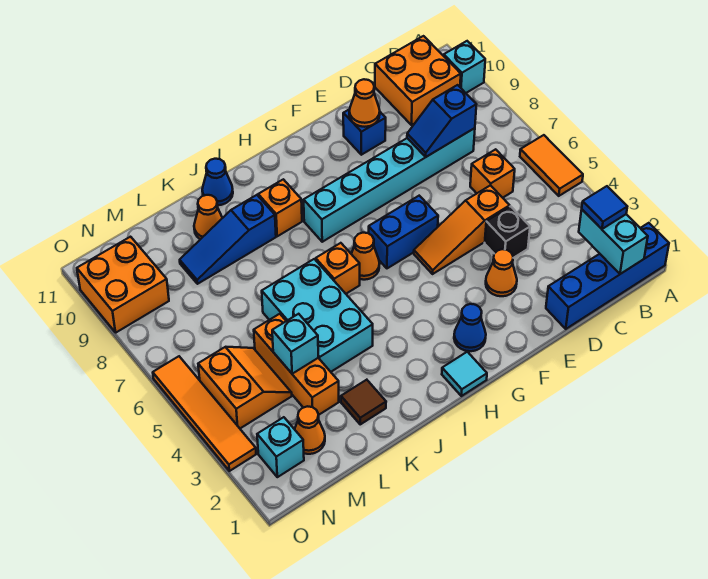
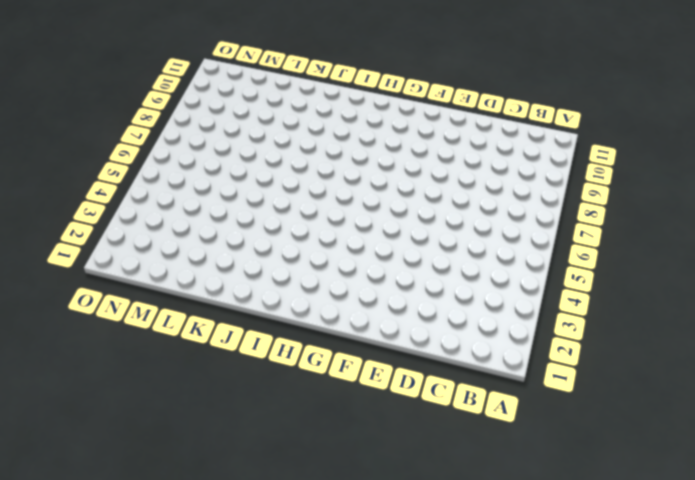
none -> blue brick A1:D1 level 1
none -> orange tile A5:A6 level 1
none -> cyan brick A10 level 1
none -> orange brick B10:C11 level 1

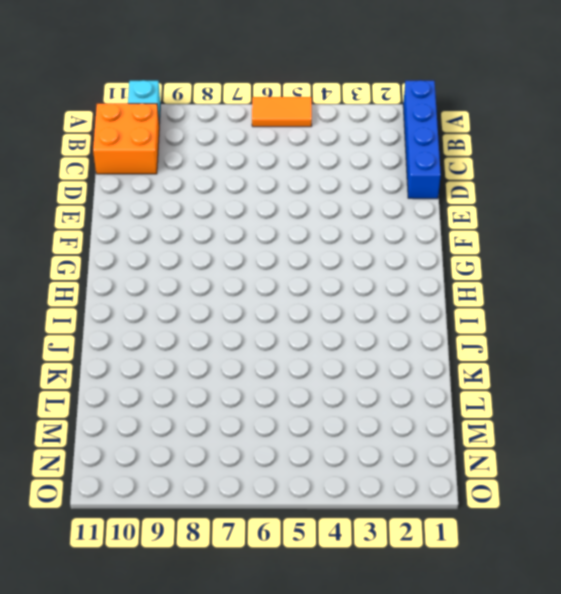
none -> orange brick C6 level 1
none -> cyan brick C8:H8 level 1
none -> black brick D4 level 1
none -> orange slope D5:F5 level 1 top D

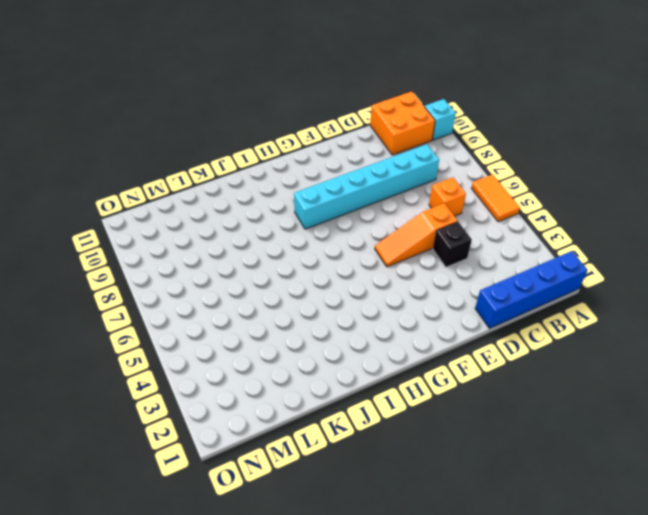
none -> orange cone E3 level 1
none -> blue brick E10 level 1
none -> blue brick F6:G6 level 1
none -> blue cone G2 level 1

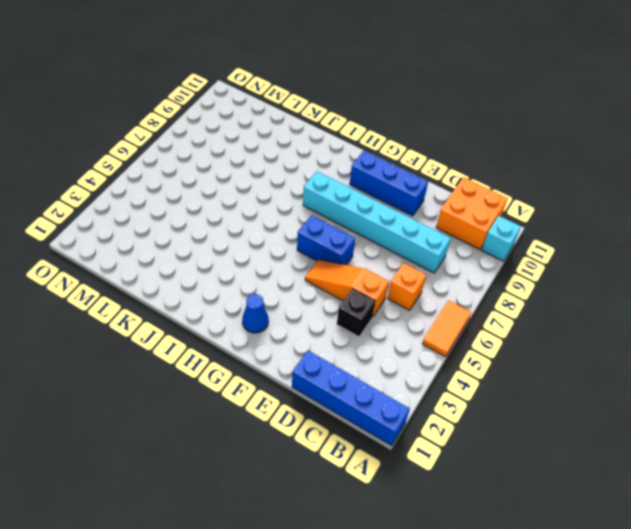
blue brick E10:G10 level 1 -> blue brick E10 level 1
none -> orange cone E3 level 1
none -> cyan tile H1 level 1
none -> orange cone H6 level 1
none -> orange brick I6 level 1

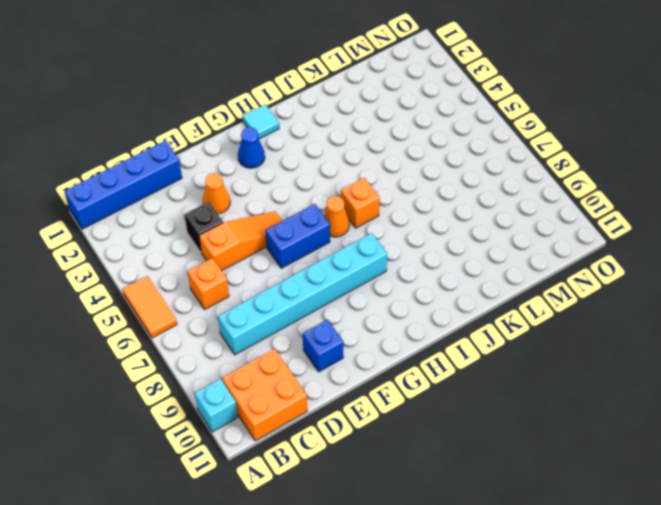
none -> orange brick I9 level 1
none -> cyan brick J4:K6 level 1
none -> blue slope J9:L9 level 1 top J
none -> blue cone J11 level 1

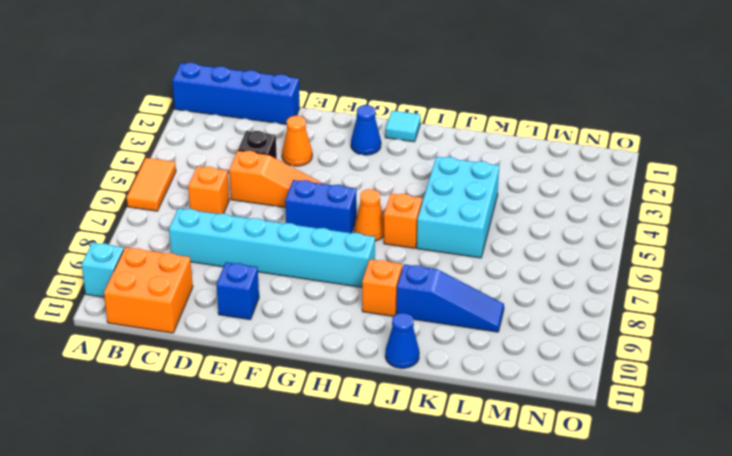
none -> brown tile K2 level 1
none -> orange cone K10 level 1
none -> orange brick L3:L5 level 1
none -> orange cone M2 level 1

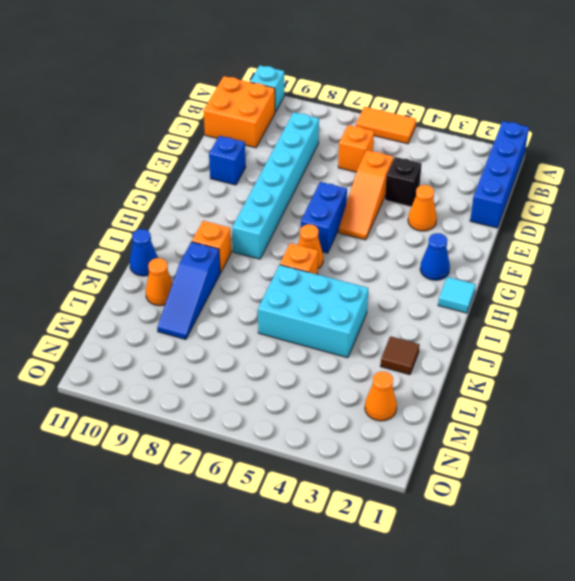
none -> orange brick L3:L5 level 1
none -> orange slope M4:N5 level 1 top N
none -> cyan brick N2 level 1
none -> orange brick N9:O10 level 1

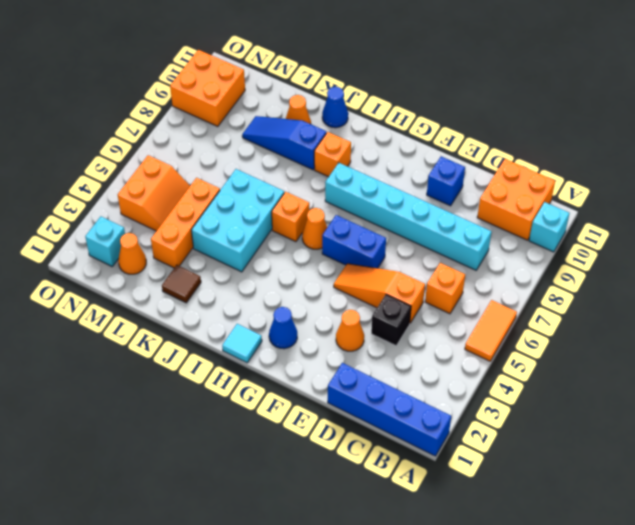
none -> orange tile O3:O6 level 1
none -> cyan brick B1:B2 level 2
none -> blue slope C8:D8 level 2 top C
none -> orange cone E10 level 2

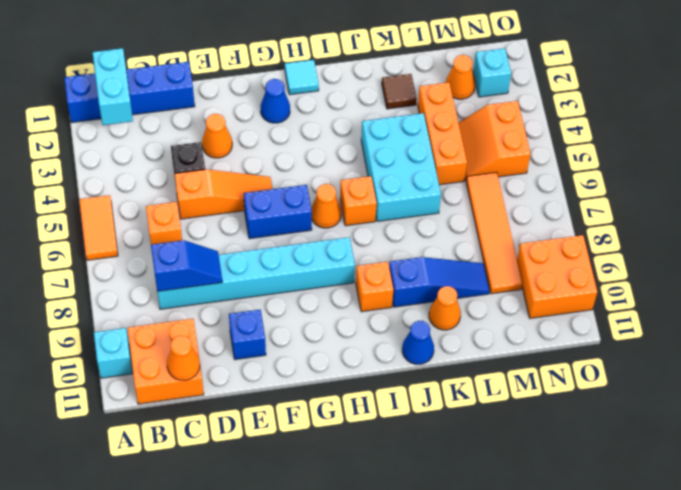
orange cone C11 level 2 -> orange cone E10 level 2
orange tile M6:M9 level 1 -> orange tile O3:O6 level 1
none -> cyan brick L4 level 2
none -> blue tile B2 level 3

